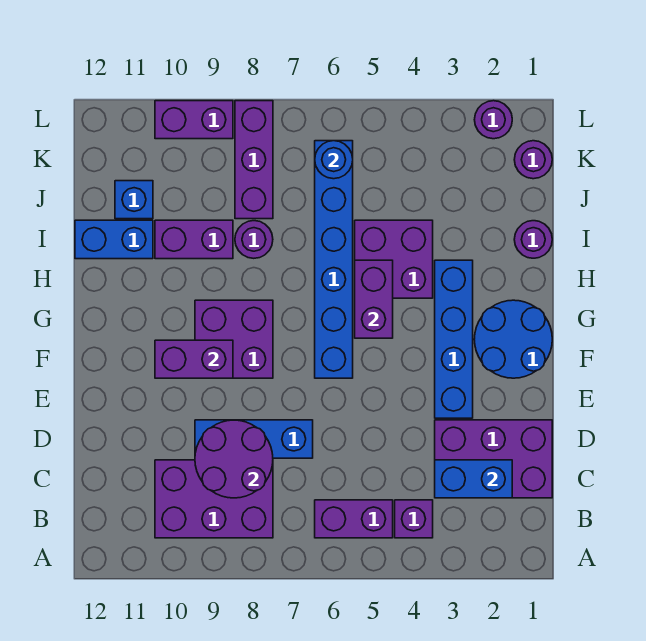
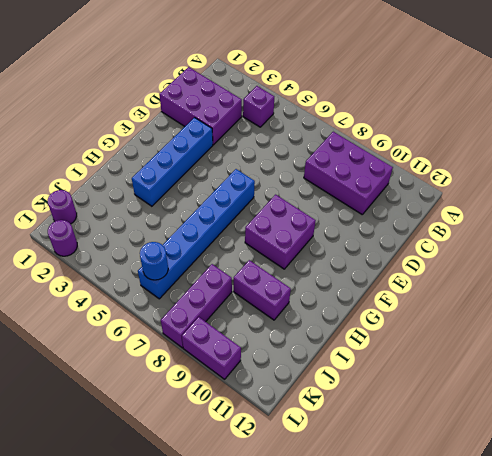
none -> purple brick B5:B6 level 1
none -> blue brick D7:D9 level 1
none -> blue round brick F1:G2 level 1

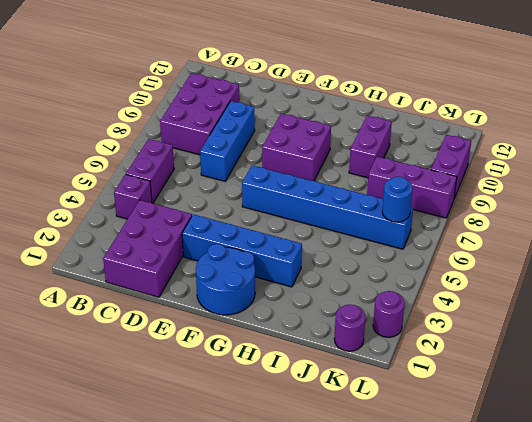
none -> purple brick H4:I5 level 1
none -> purple round brick I1 level 1
none -> purple round brick I8 level 1

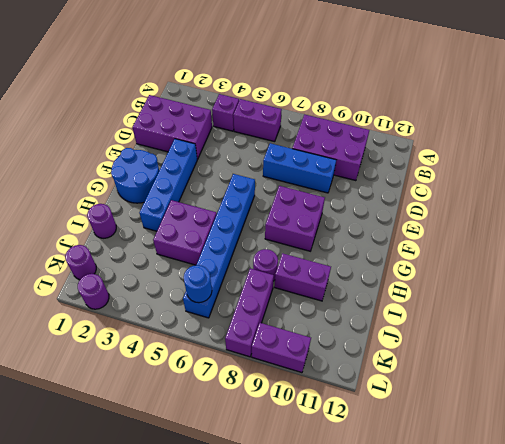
none -> blue brick I11:I12 level 1
none -> blue brick J11 level 1
none -> blue brick C2:C3 level 2

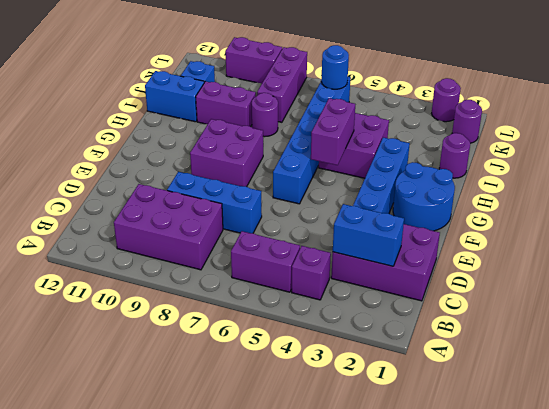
none -> purple round brick C8:D9 level 2
none -> purple brick F9:F10 level 2

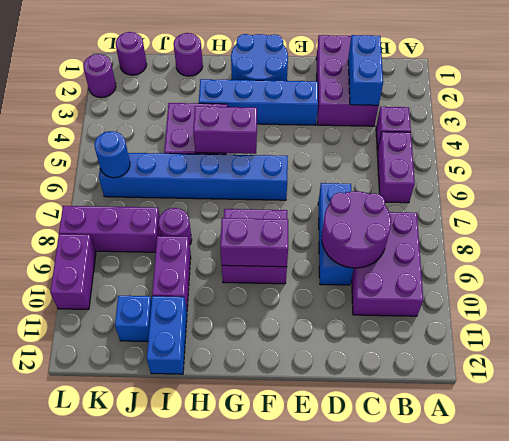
purple brick F9:G9 level 2 -> purple brick F9:F10 level 2

